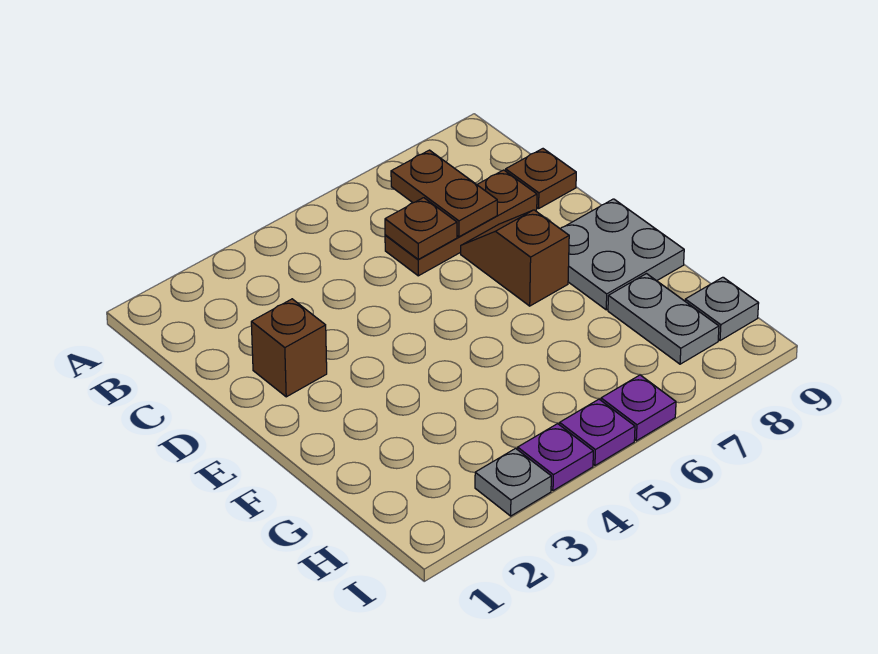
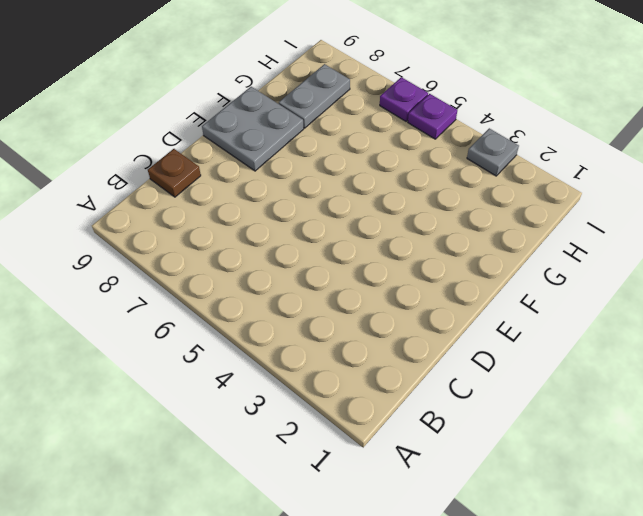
none -> brown plate C6:C8 level 1
none -> brown brick D2 level 1
none -> brown slope D7:E7 level 1 top E

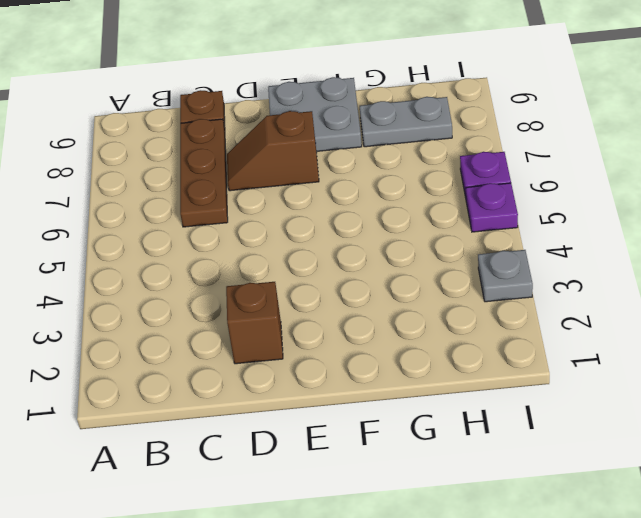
none -> grey plate H9 level 1
none -> purple plate I4 level 1
none -> brown plate B7:C7 level 2

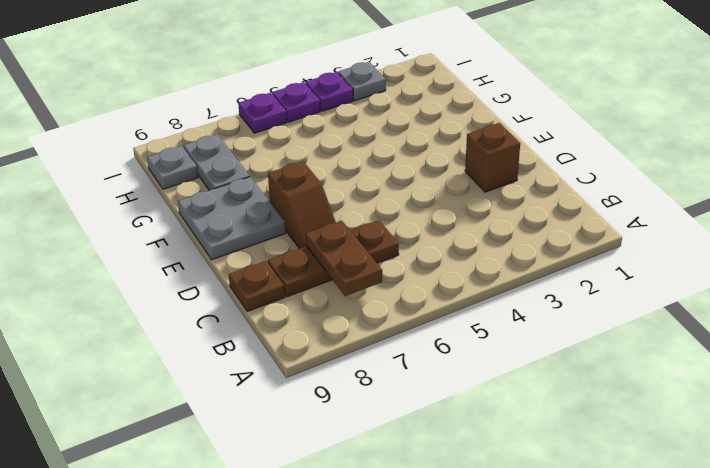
none -> brown plate C6 level 2

